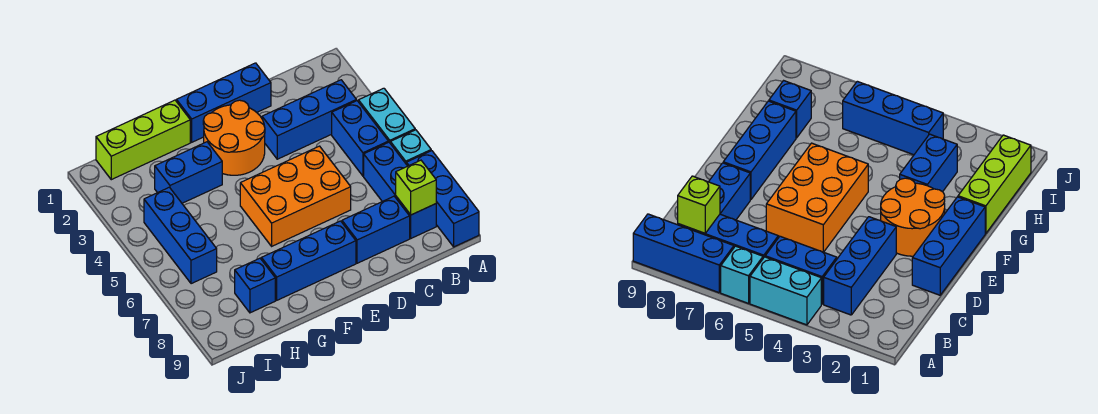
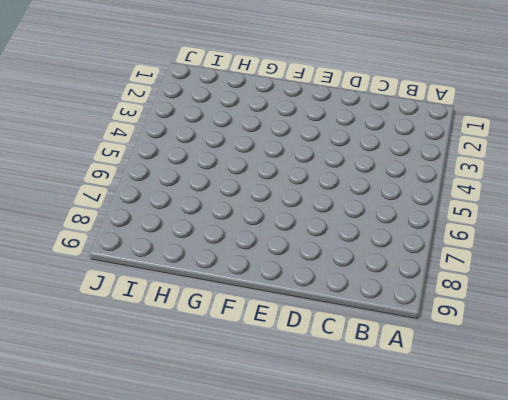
none -> cyan brick A4:A5 level 1
none -> cyan brick A6 level 1
none -> blue brick A7:A9 level 1

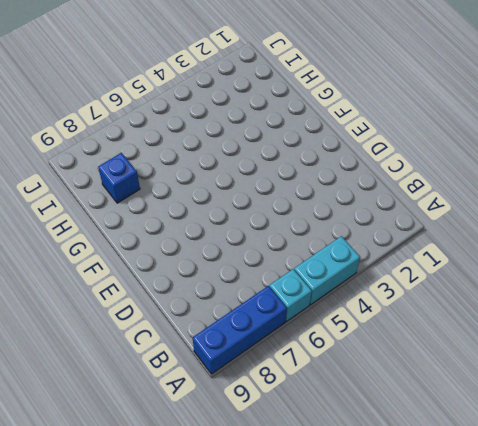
none -> blue brick B3:D3 level 1
none -> blue brick B4:B5 level 1
none -> blue brick B6:B8 level 1

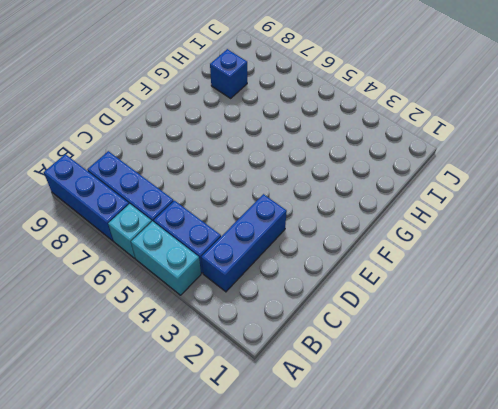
none -> blue brick C8:D8 level 1
none -> blue brick D1:F1 level 1
none -> orange brick D5:F6 level 1

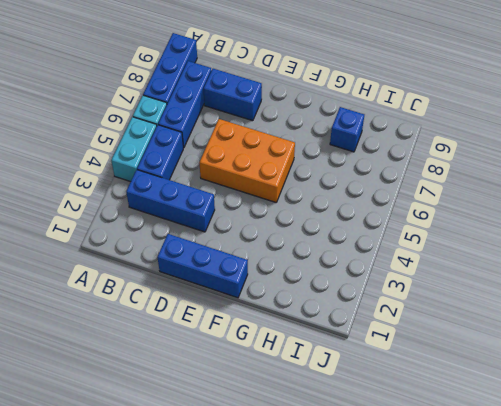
none -> orange round brick E2:F3 level 1
none -> blue brick E8:G8 level 1
none -> lime brick G1:I1 level 1

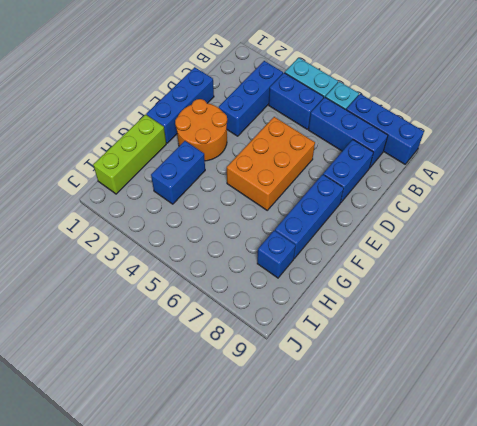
none -> blue brick I4:I6 level 1
none -> lime brick B8 level 2

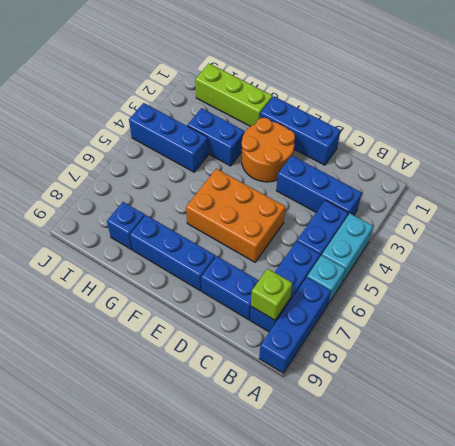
blue brick H4:J4 level 1 -> blue brick I4:I6 level 1

